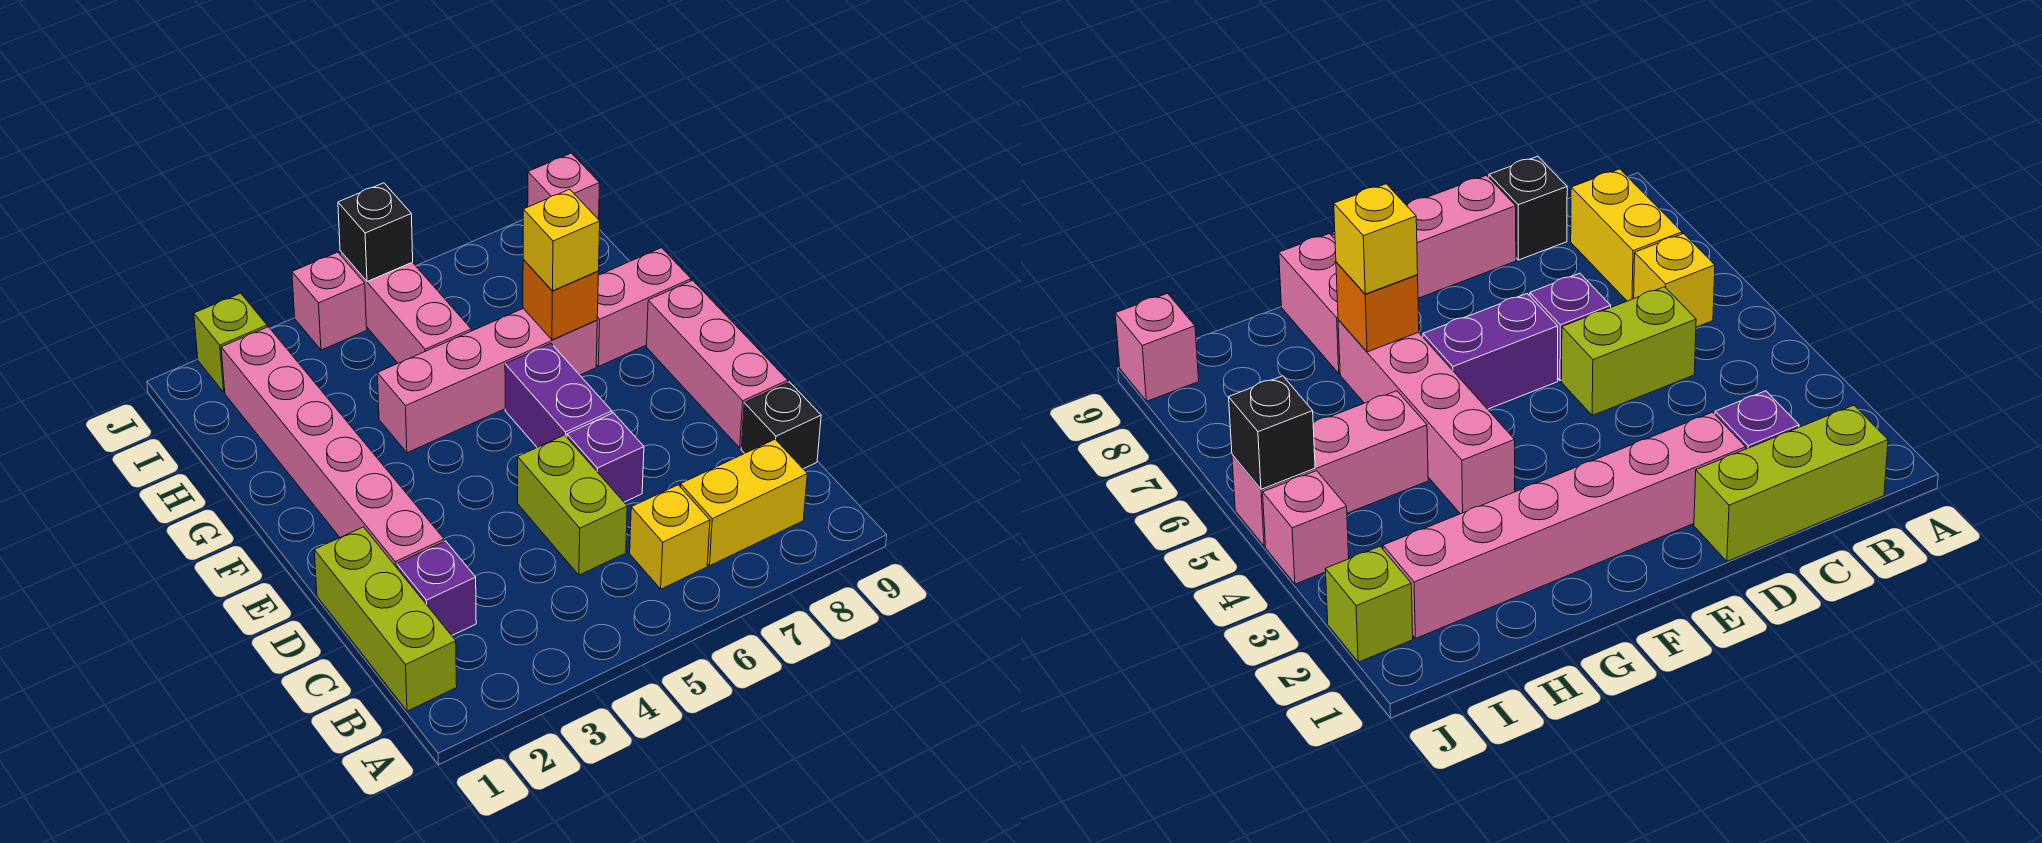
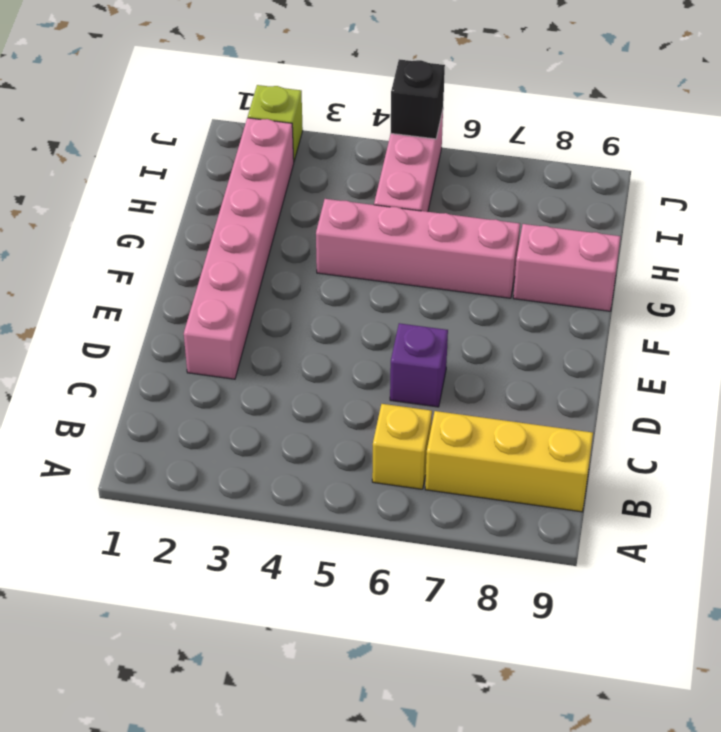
yellow brick B7:B9 level 1 -> yellow brick B7:B8 level 1
none -> lime brick B1:D1 level 1
none -> purple brick C2 level 1
none -> lime brick C5:D5 level 1

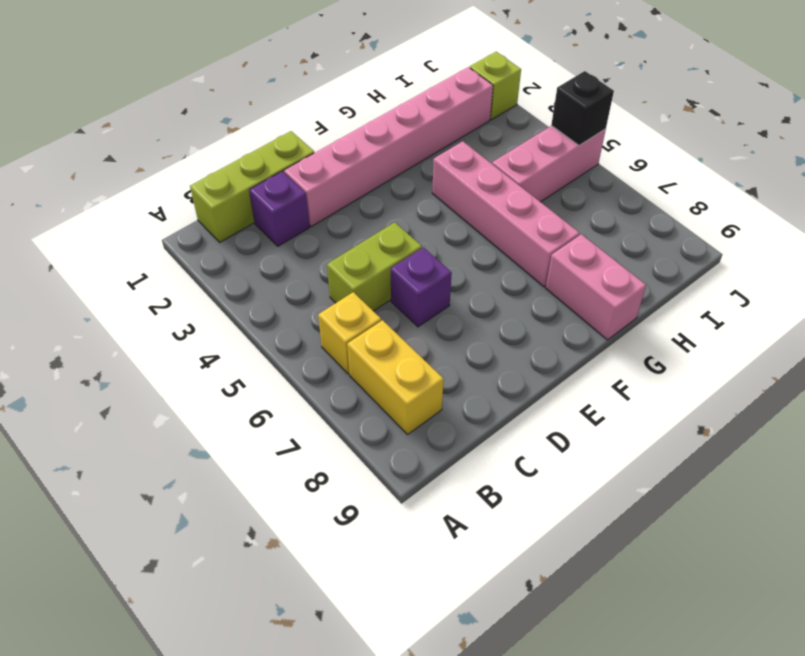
none -> black brick C9 level 1
none -> pink brick D9:F9 level 1
none -> purple brick E6:F6 level 1

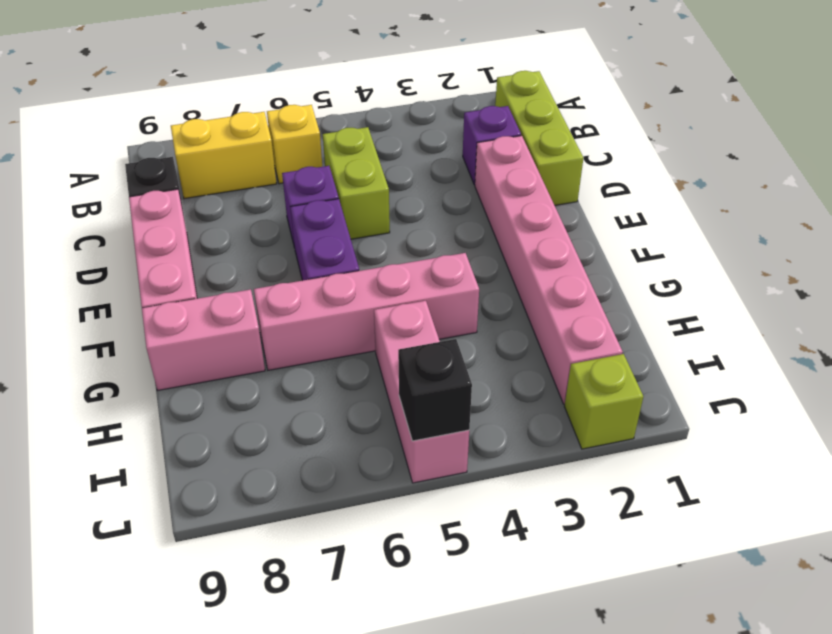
none -> pink brick J4 level 1
none -> pink brick J9 level 1
none -> orange brick G7 level 2

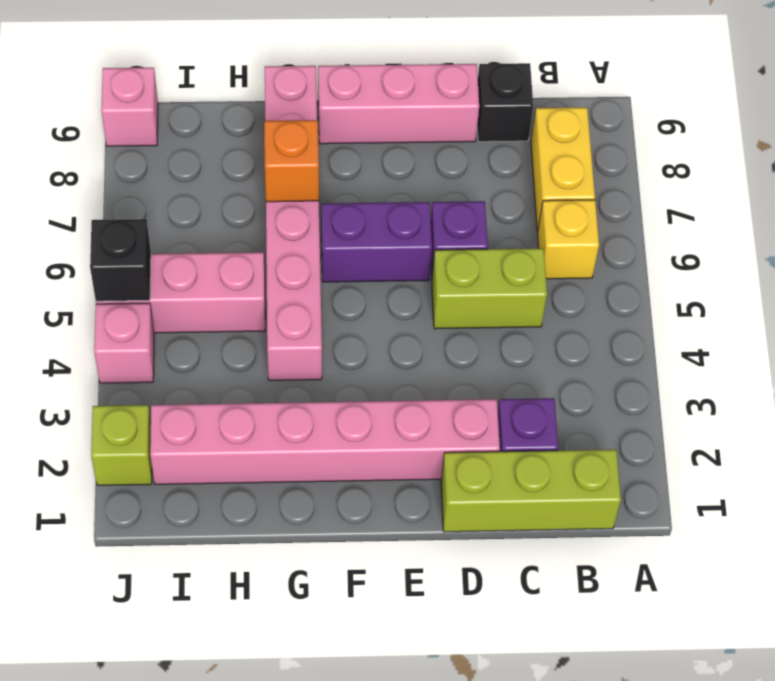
none -> yellow brick G7 level 3

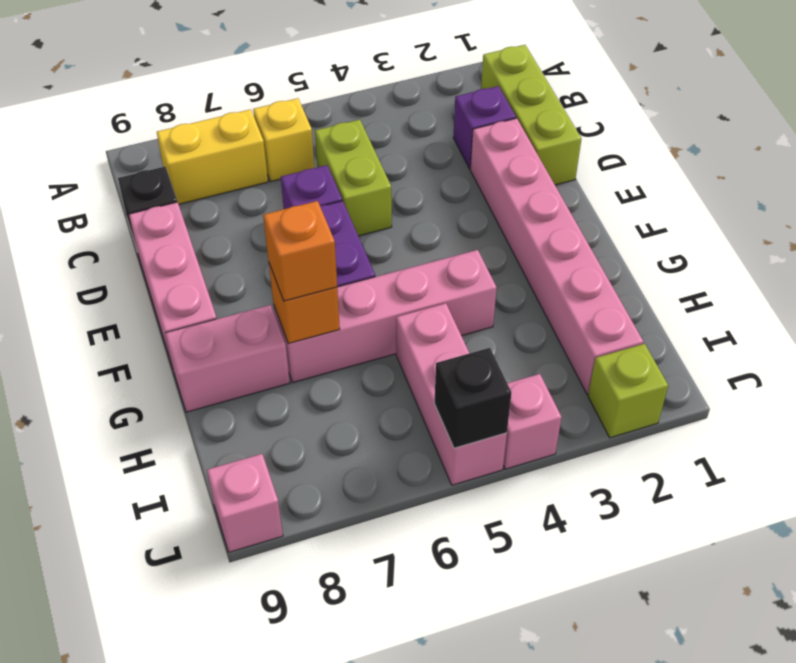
orange brick G7 level 3 -> yellow brick G7 level 3

